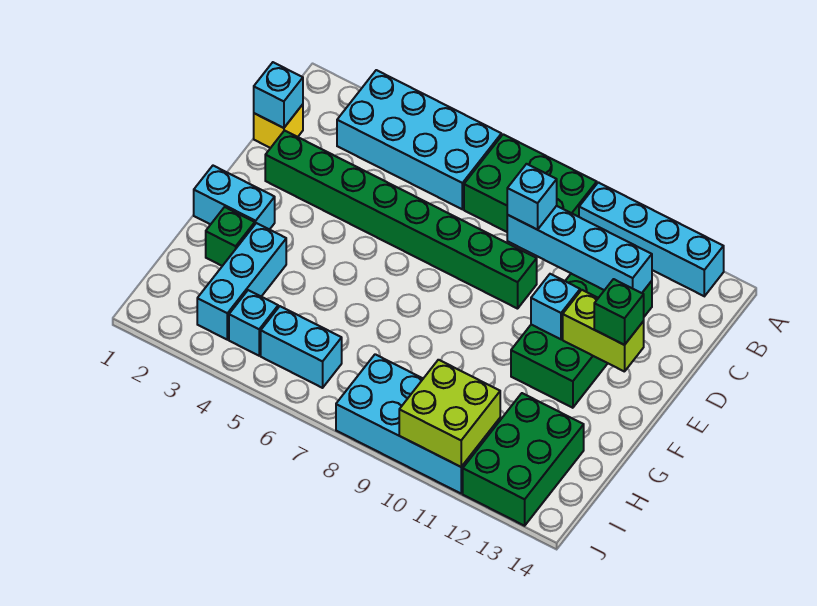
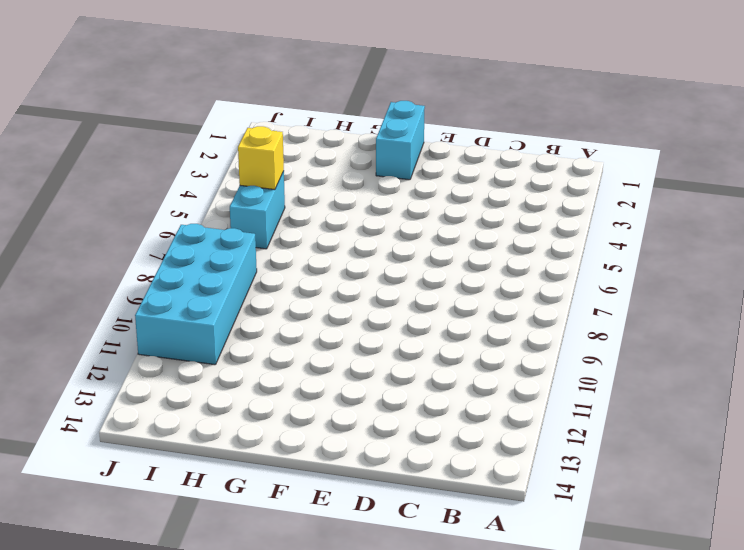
yellow brick I5 level 2 -> yellow brick C1 level 1
none -> cyan brick A3:B6 level 1
none -> green brick A7:B9 level 1
none -> cyan brick A10:A13 level 1

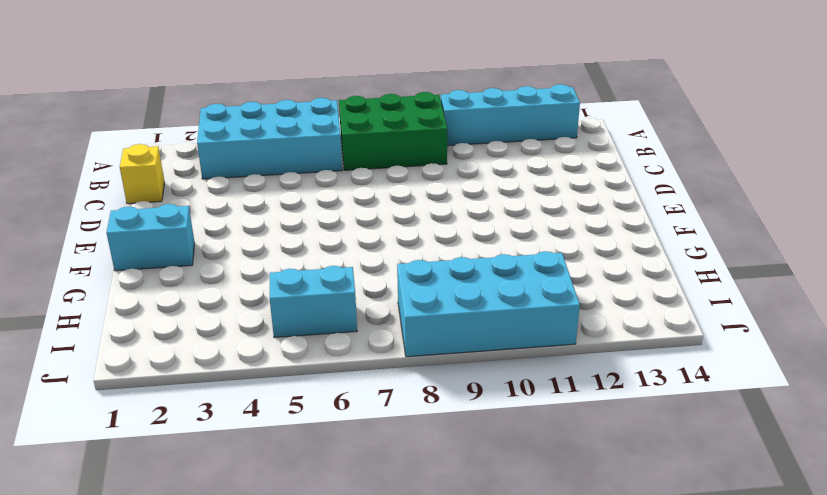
none -> green brick C11:F12 level 1
none -> green brick D2:D9 level 1
none -> green brick G2 level 1

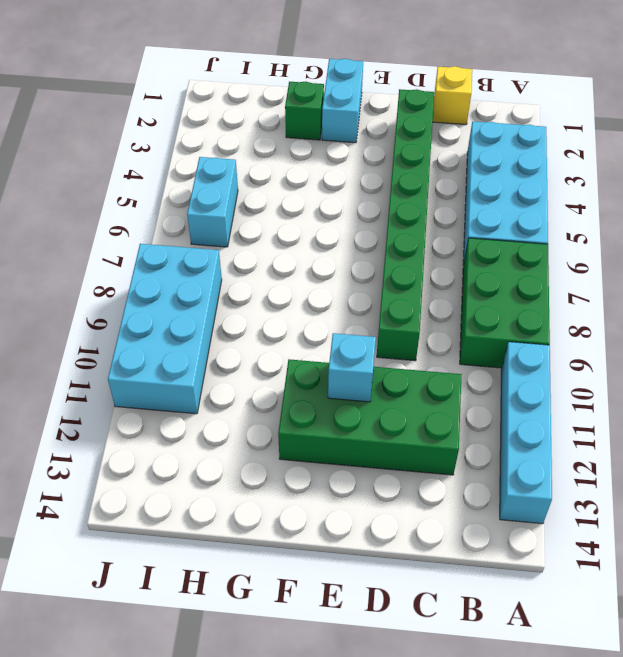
none -> cyan brick G3:I3 level 1
none -> green brick H12:J13 level 1
none -> cyan brick I4 level 1

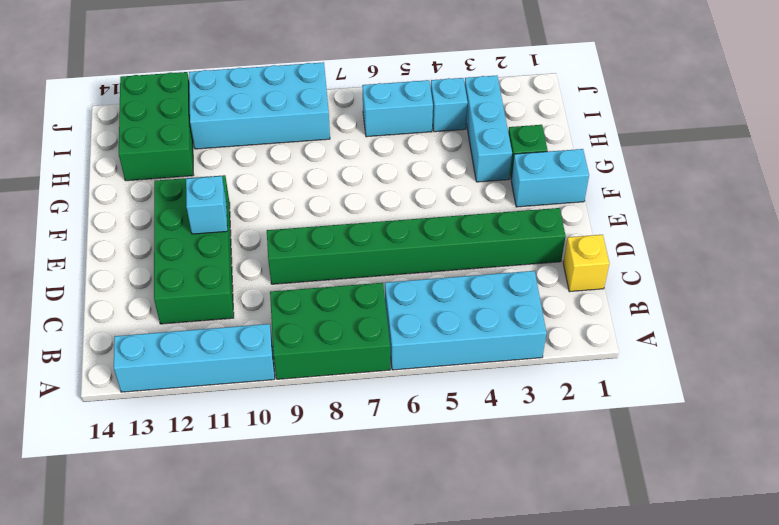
none -> cyan brick C1 level 2
none -> cyan brick C9:C12 level 2
none -> lime brick E12:E13 level 2

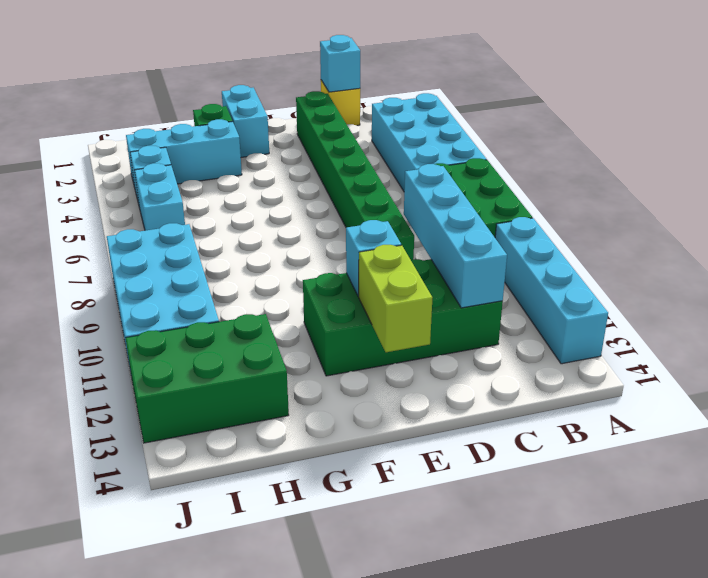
none -> lime brick I10:J11 level 2
none -> cyan brick C9 level 3
none -> green brick E13 level 3

